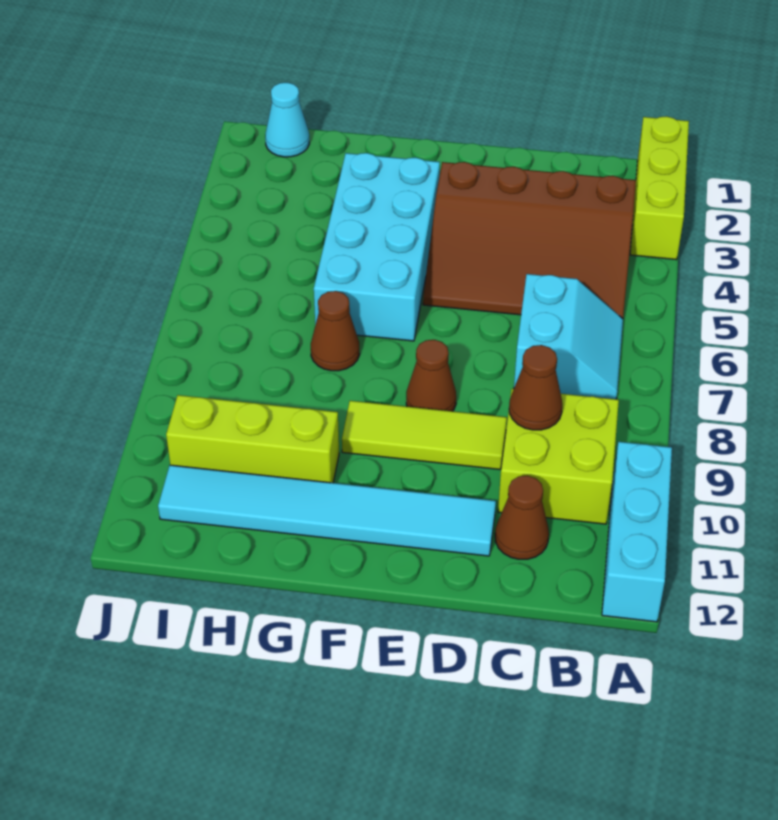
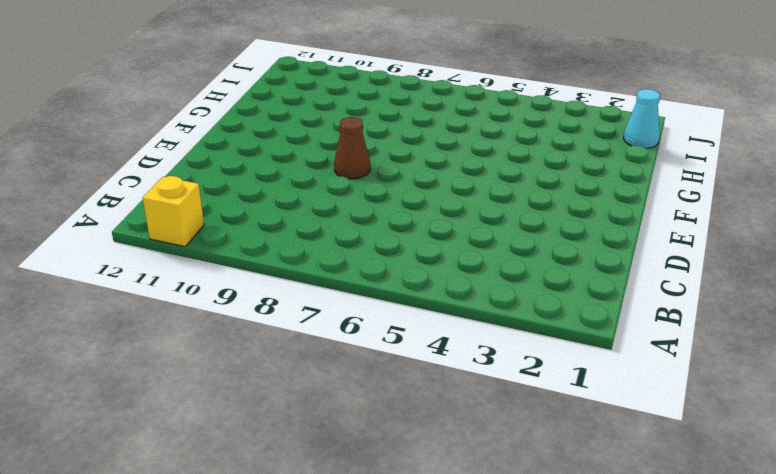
yellow brick A11 level 1 -> cyan brick A10:A12 level 1
none -> lime brick A1:A3 level 1
none -> brown slope B3:E5 level 1 top 3
none -> cyan slope B6:C7 level 1 top C

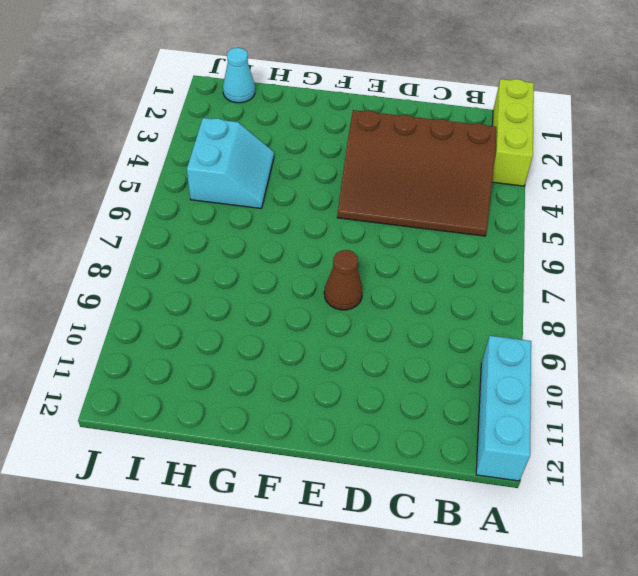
cyan slope H4:I5 level 1 top I -> cyan slope B6:C7 level 1 top C
none -> lime brick B9:C10 level 1
none -> brown cone C11 level 1
none -> lime tile D9:F9 level 1

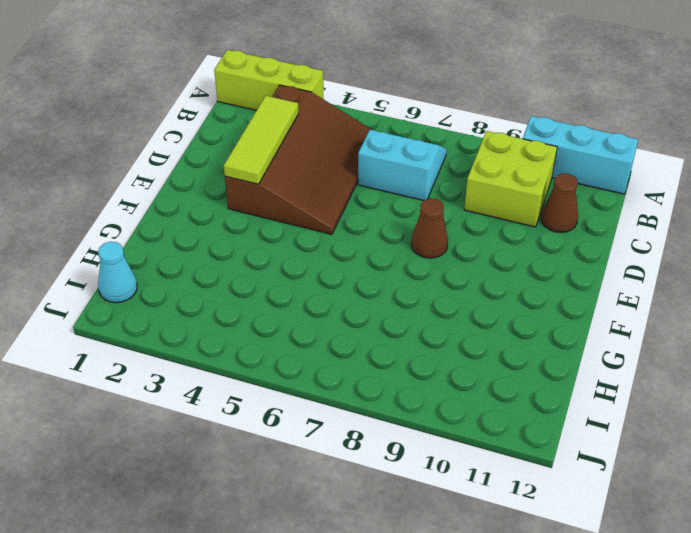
lime tile C3:E3 level 2 -> lime tile D9:F9 level 1
none -> cyan tile D11:I11 level 1
none -> cyan brick F3:G6 level 1
none -> brown cone G7 level 1

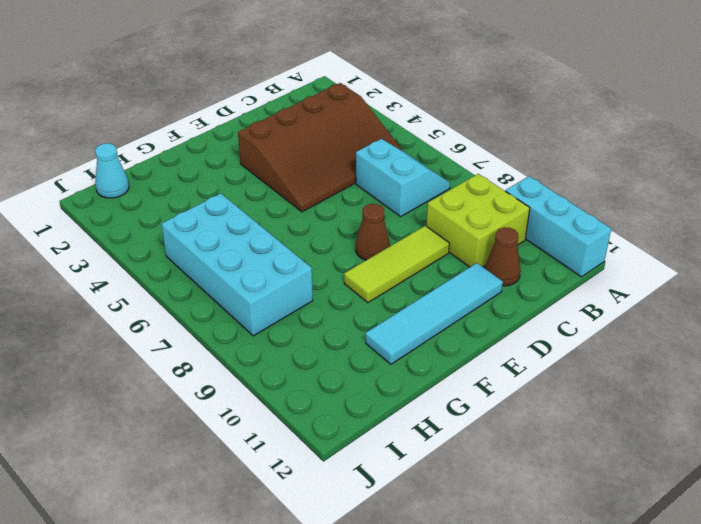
cyan tile D11:G11 level 1 -> cyan tile D11:I11 level 1
cyan brick H5:I8 level 1 -> cyan brick F3:G6 level 1
none -> lime brick A1:A3 level 1
none -> brown cone G7 level 1
none -> lime brick G10:I10 level 1

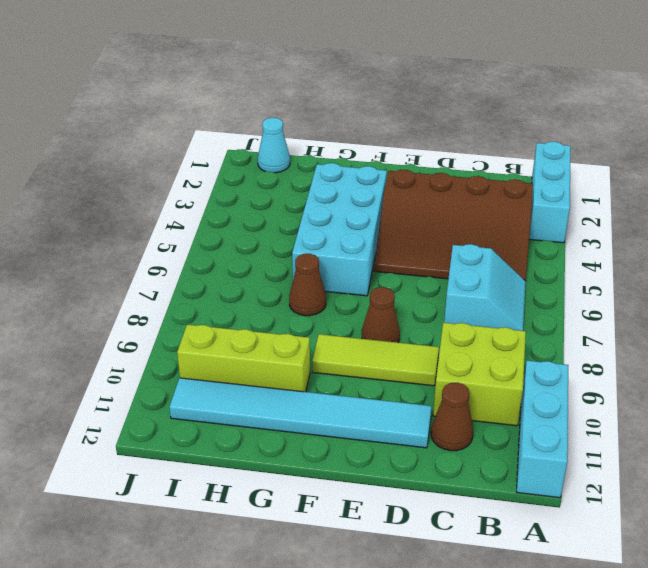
cyan brick A1:A3 level 1 -> lime brick A1:A3 level 1
none -> brown cone C9 level 2

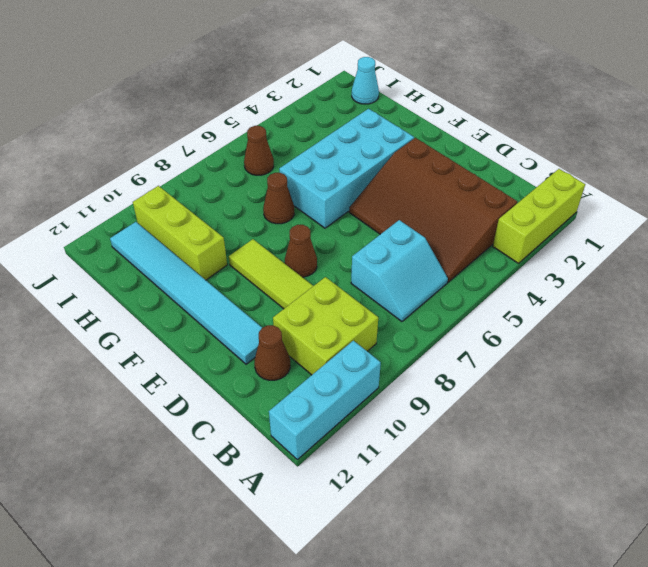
brown cone I6 level 1 -> brown cone C9 level 2

